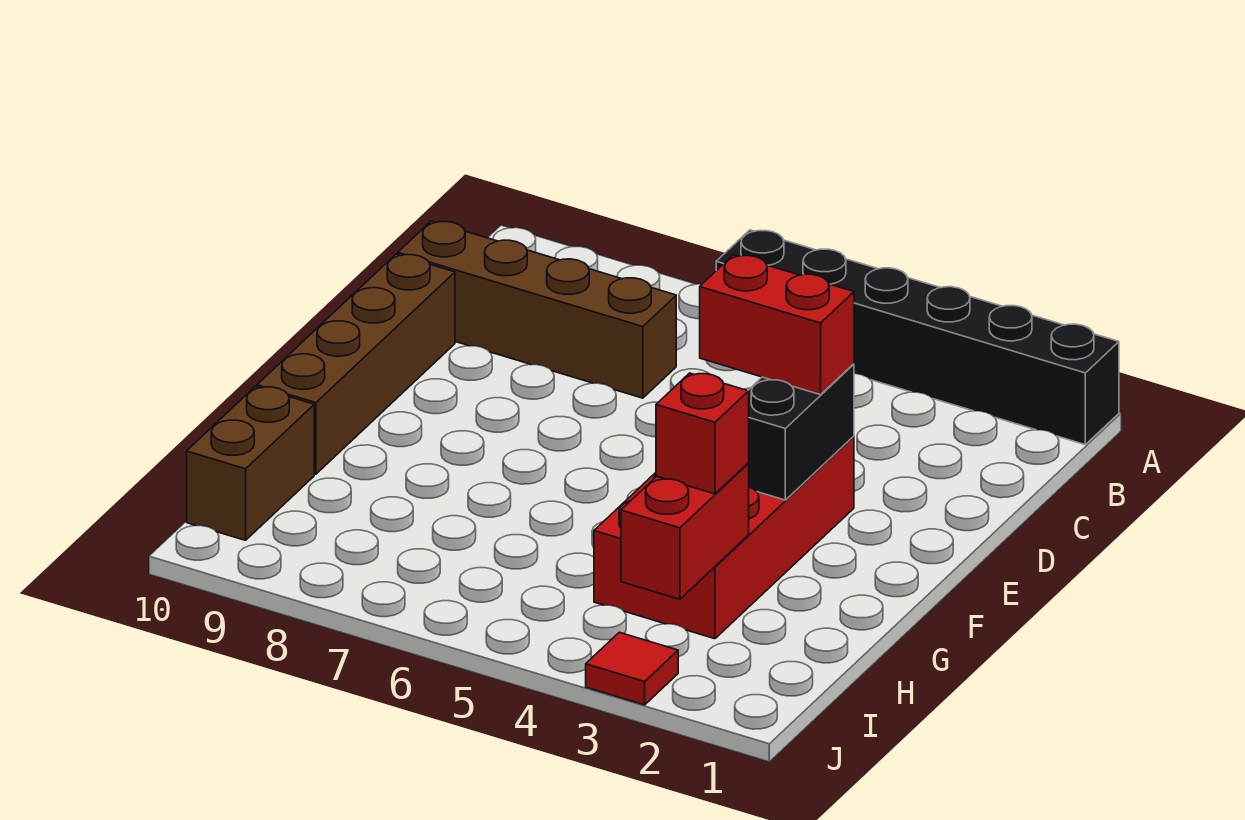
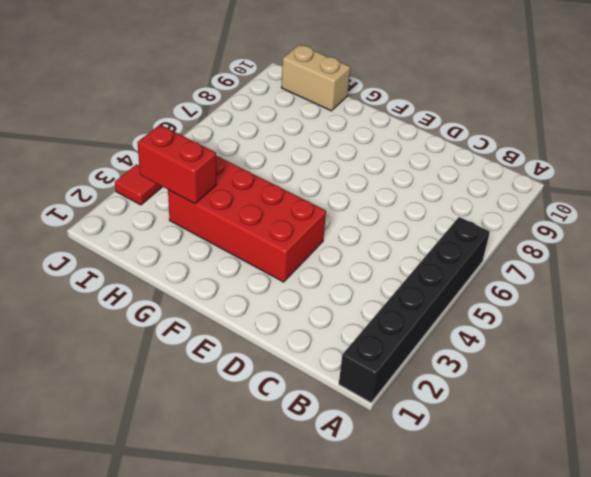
tan brick H10:I10 level 1 -> brown brick H10:I10 level 1
none -> brown brick C7:C10 level 1
none -> brown brick D10:G10 level 1

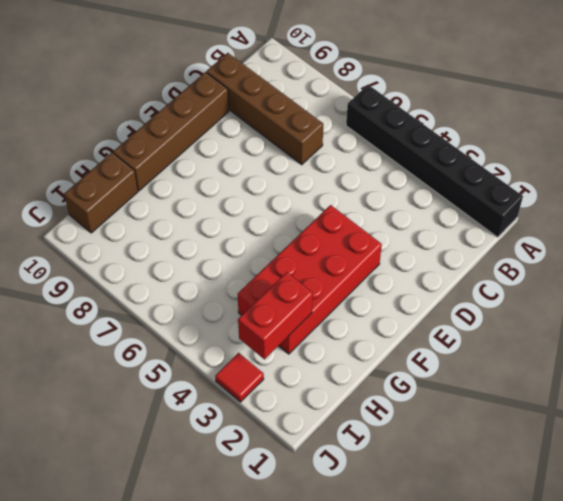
none -> black brick E3:F3 level 2
none -> red brick E3:E4 level 3

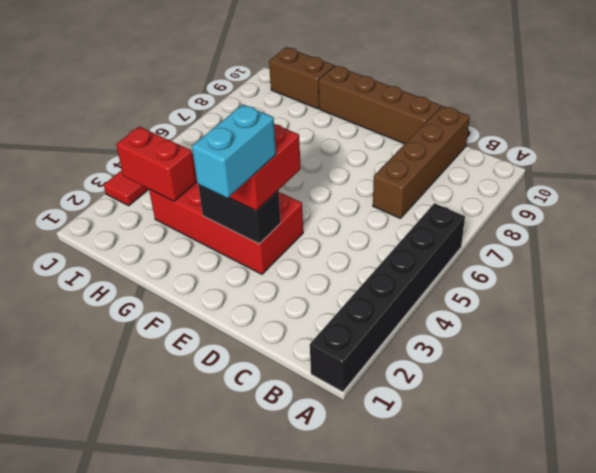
cyan brick E2:E3 level 4 -> none
none -> red brick H3 level 3

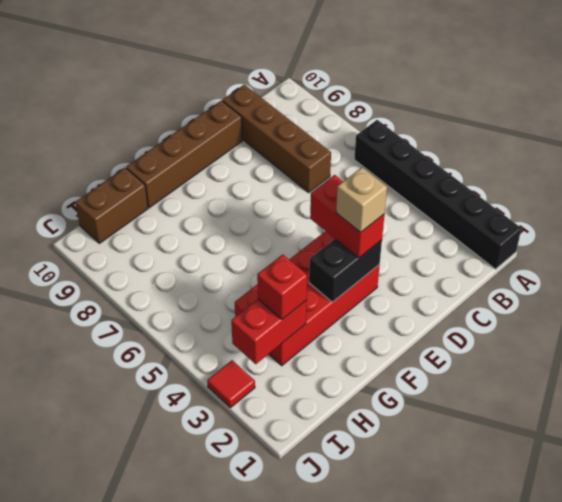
tan brick E3 level 4 -> none

